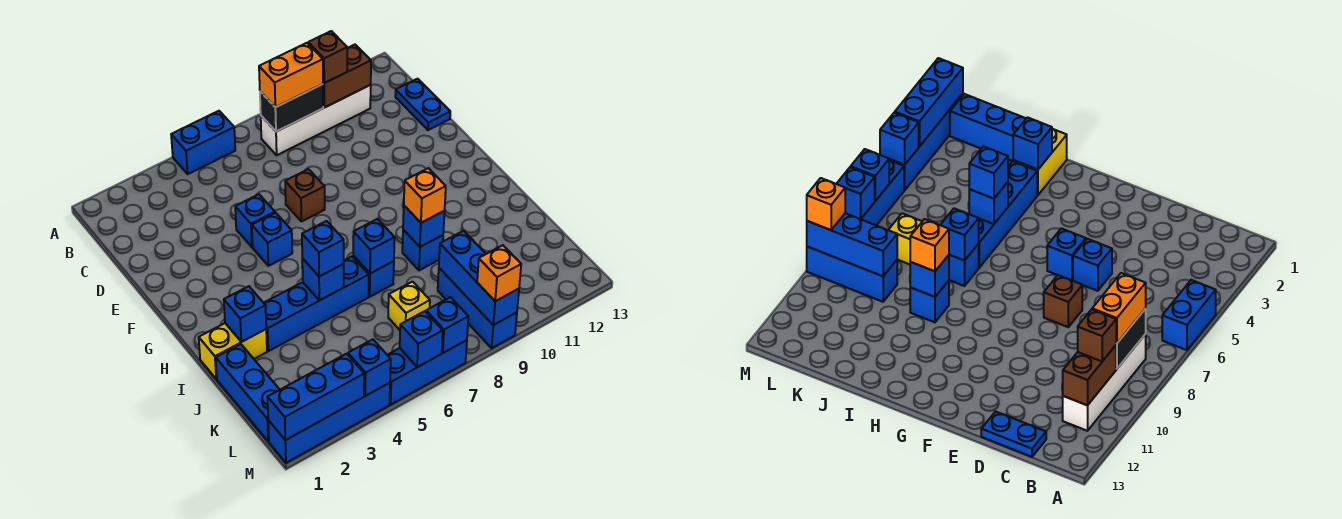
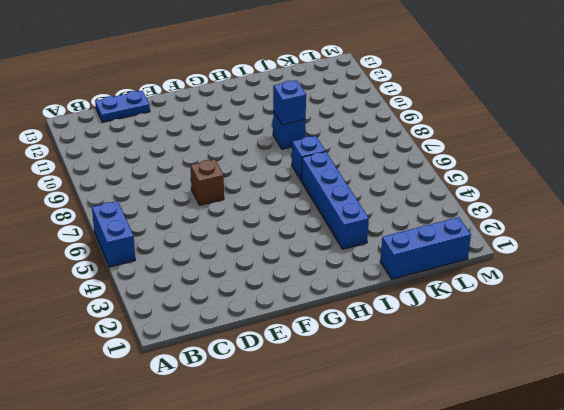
none -> white brick B8:B11 level 1
none -> blue brick E5 level 1
none -> blue brick F5 level 1
none -> yellow brick I1:I2 level 1

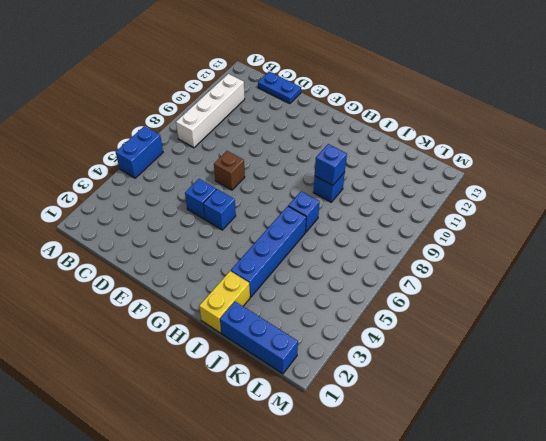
none -> yellow brick K7 level 1
none -> blue brick K9:M9 level 1
none -> blue brick M1:M4 level 1
none -> blue brick M5:M7 level 1

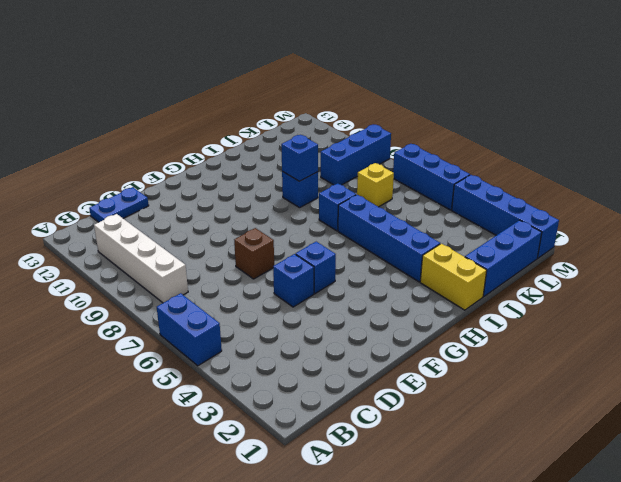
none -> black brick B8:B9 level 2
none -> brown brick B10:B11 level 2
none -> blue brick I2 level 2
none -> blue brick I5 level 2

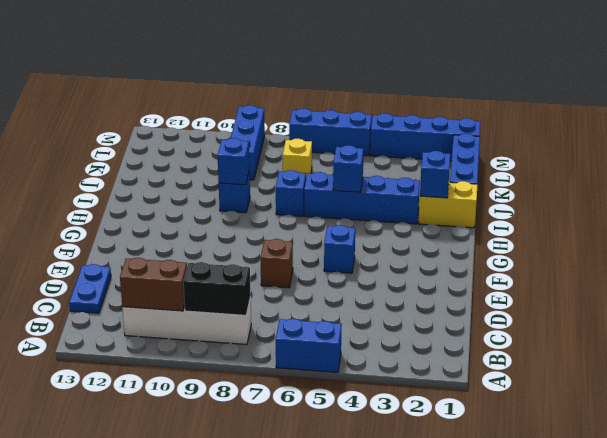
none -> blue brick E5 level 1
none -> blue brick I7 level 2
none -> blue brick K9:M9 level 2
none -> blue brick M1:M3 level 2

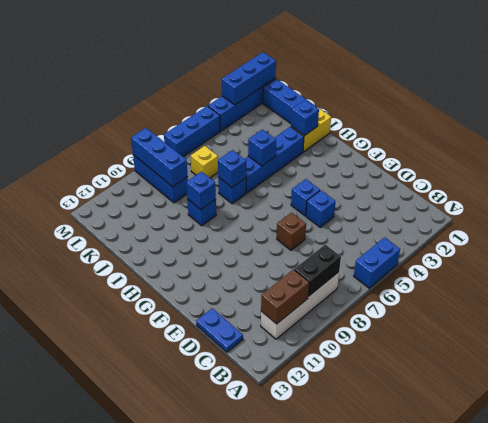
none -> blue brick M4 level 2
none -> blue brick M6 level 2
none -> blue brick M7 level 2
none -> orange brick B8:B9 level 3

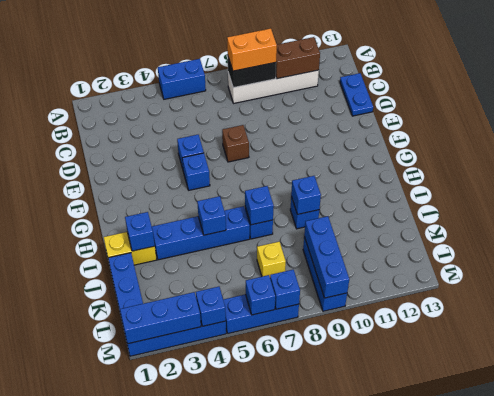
none -> brown brick B10 level 3
none -> blue brick I5 level 3
none -> orange brick I9 level 3
none -> orange brick M9 level 3

